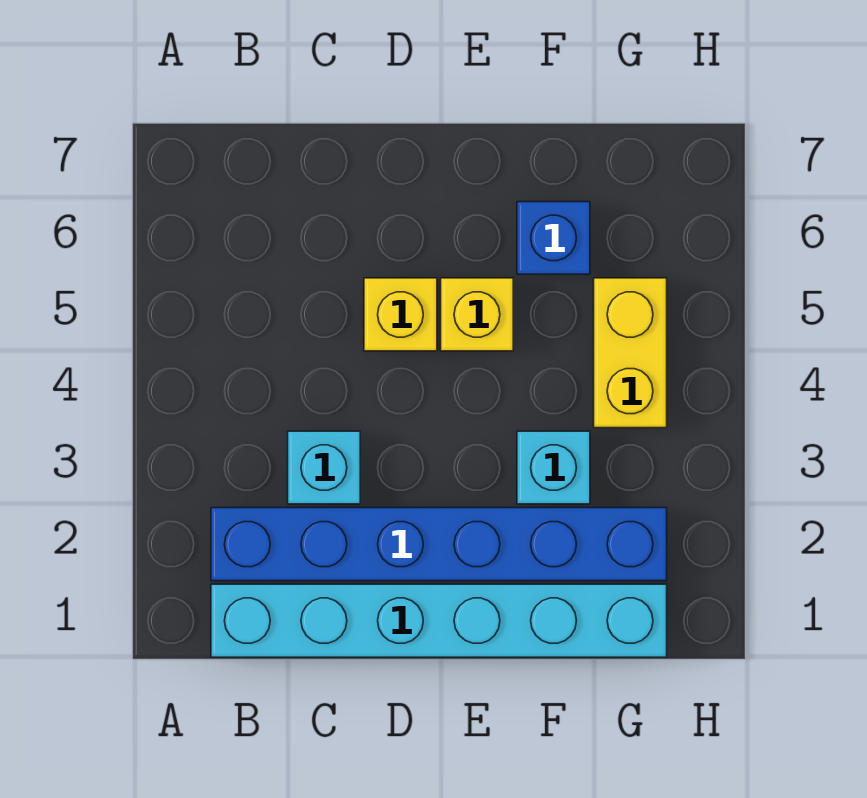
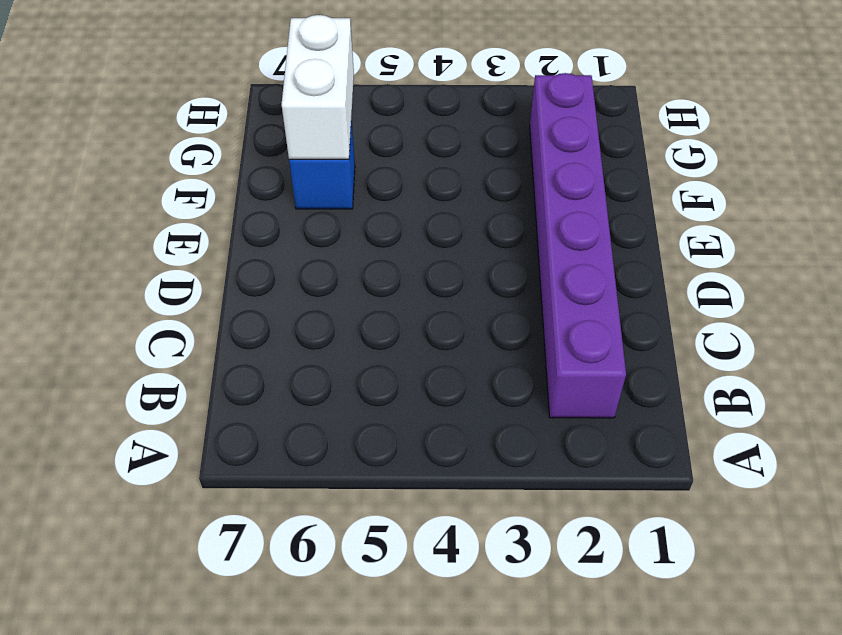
purple brick B2:G2 level 1 -> blue brick B2:G2 level 1
white brick F6:G6 level 2 -> none
none -> cyan brick B1:G1 level 1
none -> cyan brick C3 level 1

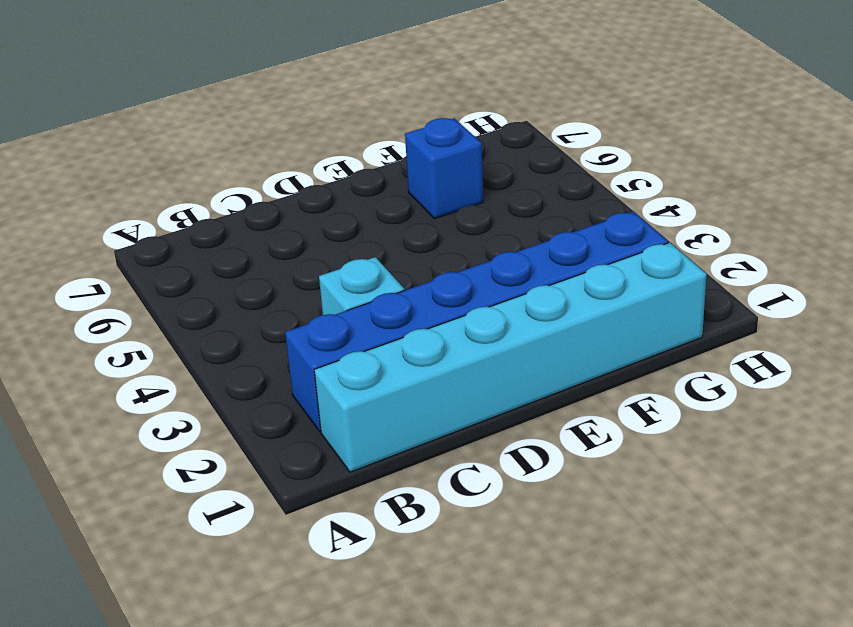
none -> yellow brick D5 level 1
none -> yellow brick E5 level 1

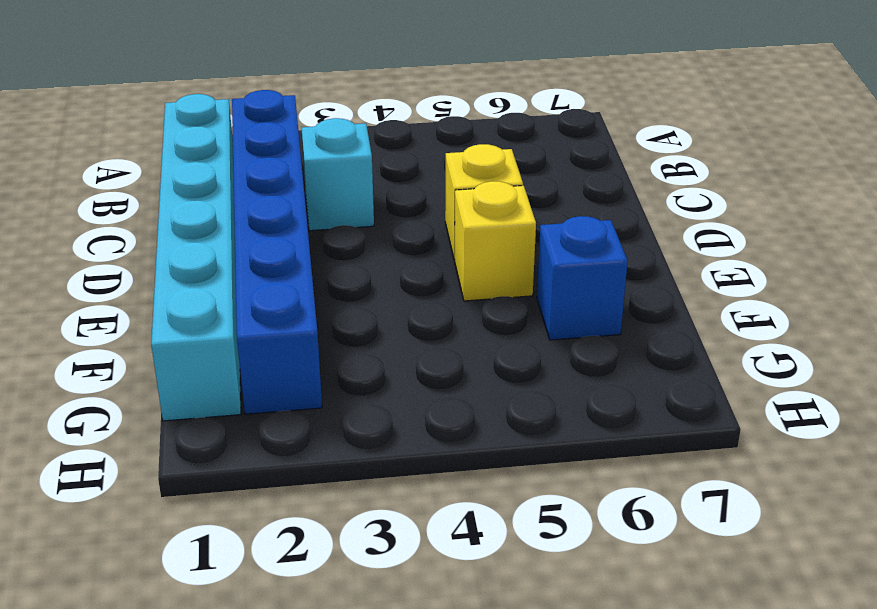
none -> cyan brick F3 level 1
none -> yellow brick G4:G5 level 1

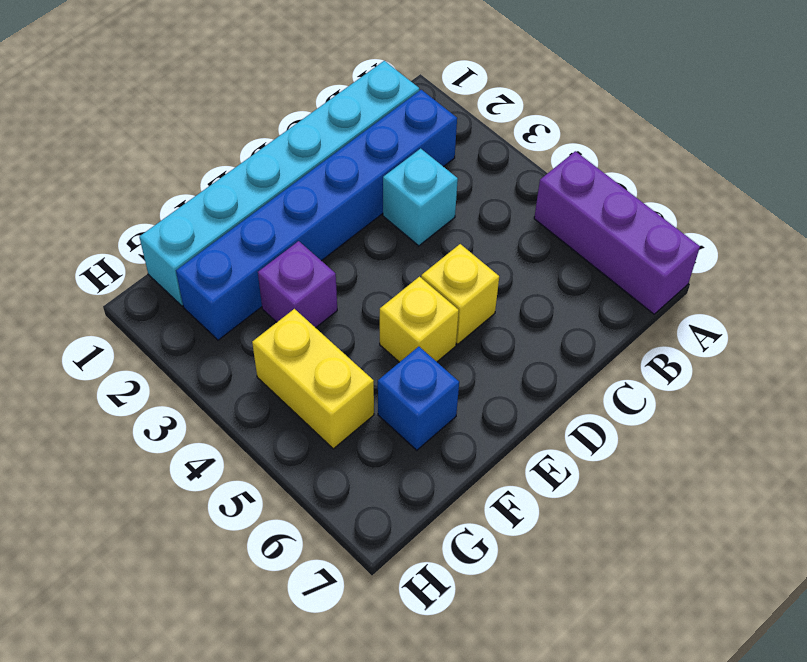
purple brick A5:A7 level 1 -> none
purple brick F3 level 1 -> cyan brick F3 level 1

